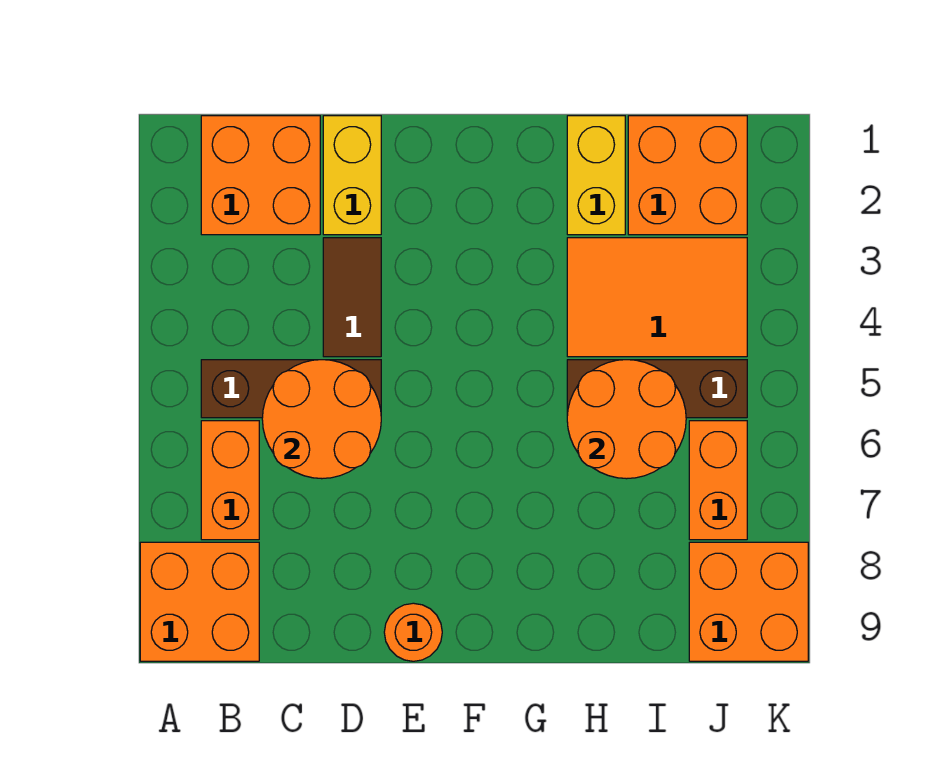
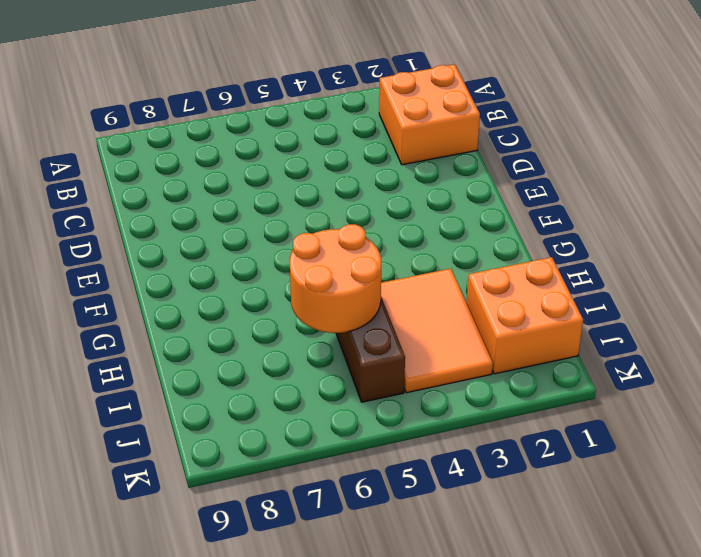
none -> orange brick A8:B9 level 1
none -> brown brick B5:D5 level 1
none -> orange brick B6:B7 level 1

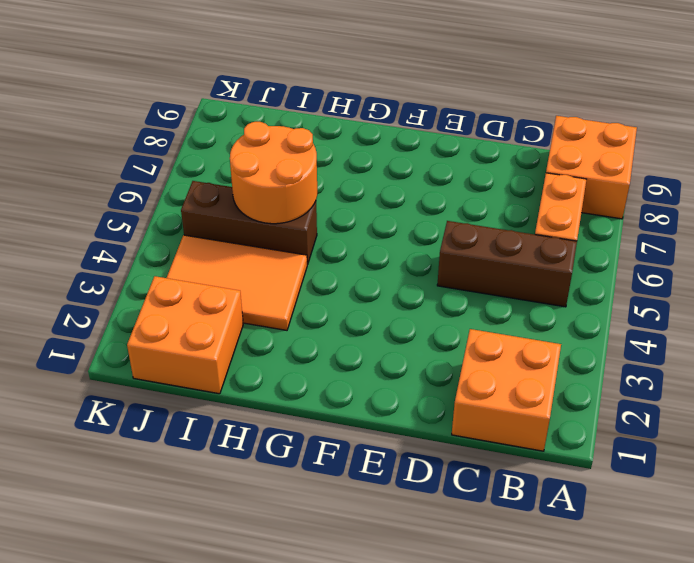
none -> yellow brick D1:D2 level 1
none -> brown tile D3:D4 level 1
none -> orange round brick E9 level 1

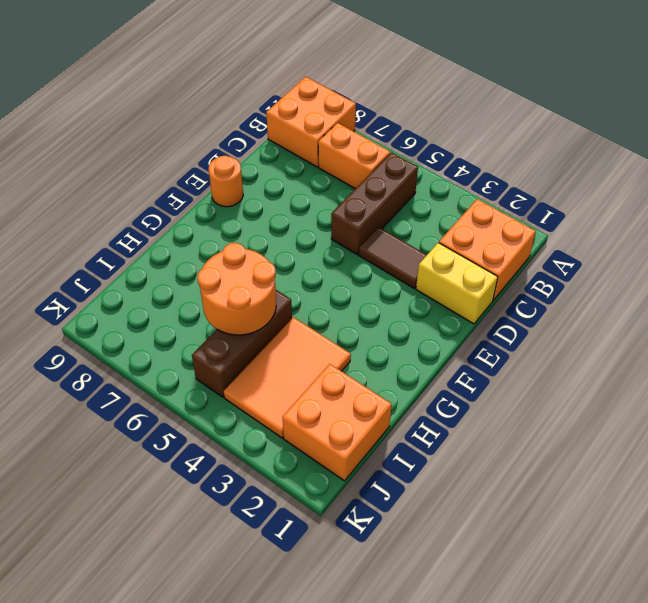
none -> yellow brick H1:H2 level 1
none -> orange brick J6:J7 level 1
none -> orange brick J8:K9 level 1

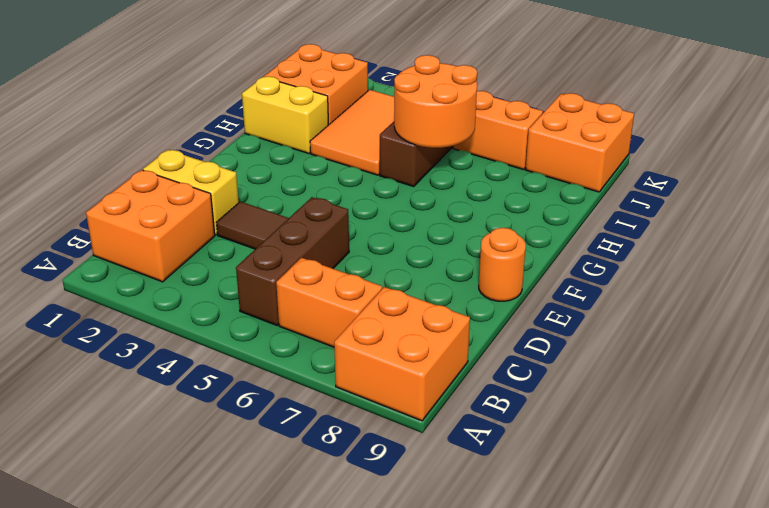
none -> orange round brick C5:D6 level 2

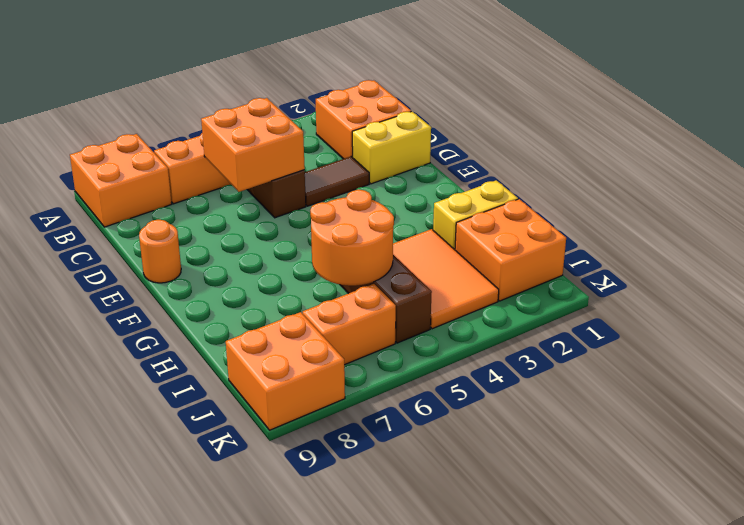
orange brick C5:D6 level 2 -> orange round brick C5:D6 level 2

